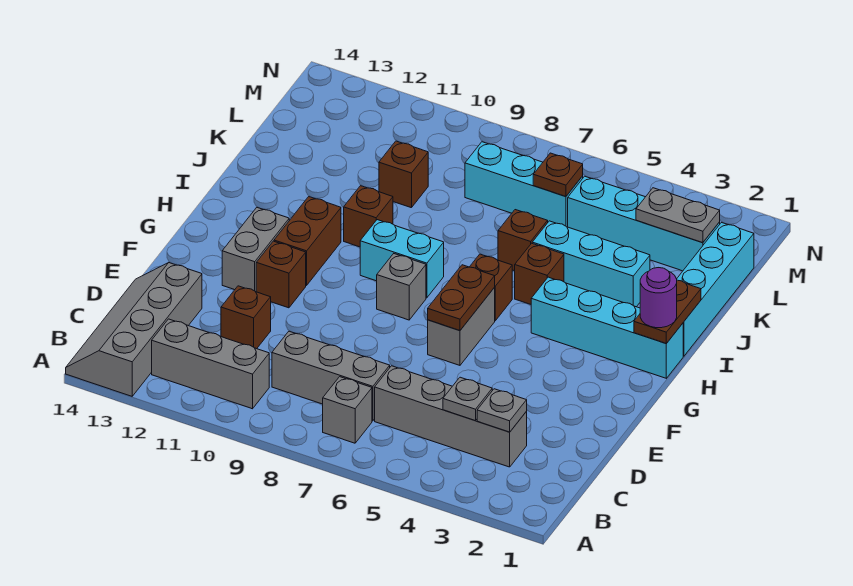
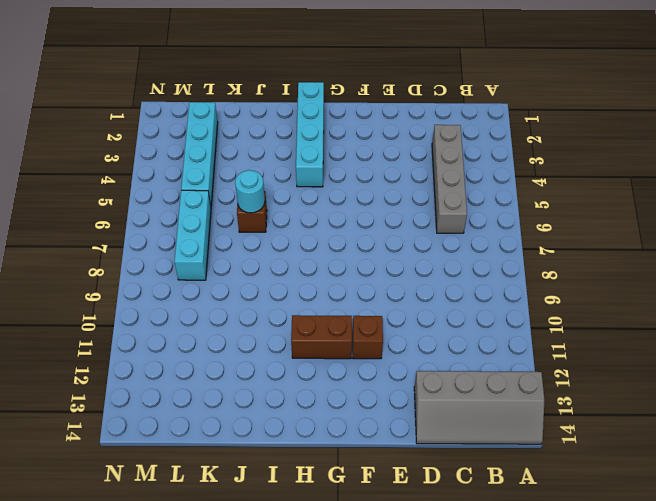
cyan round brick J6 level 2 -> none
none -> grey brick B7 level 1
none -> grey brick B10:B12 level 1
none -> grey brick C7:C9 level 1

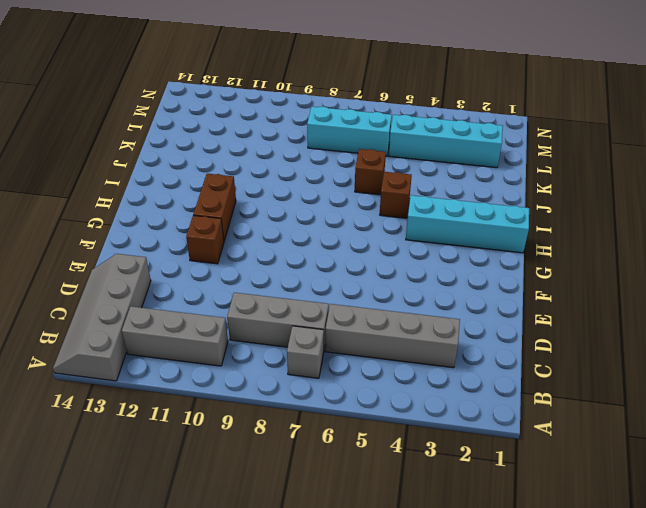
none -> brown brick D11 level 1
none -> grey brick F6:G6 level 1
none -> grey brick F12:G12 level 1

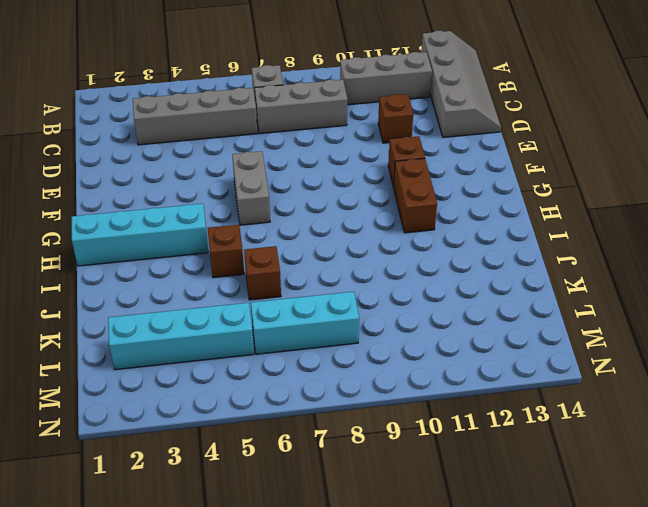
none -> grey brick F12:G12 level 1
none -> grey brick G8 level 1
none -> brown brick H6 level 1

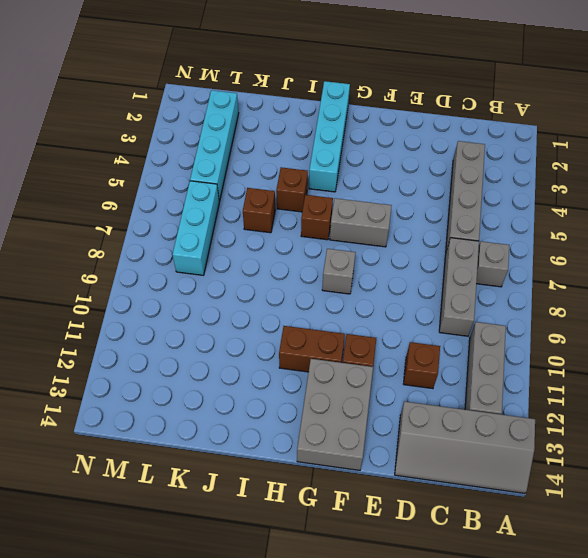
grey brick F12:G14 level 1 -> grey brick F12:G12 level 1
none -> cyan brick H8:H9 level 1
none -> cyan brick I1:L1 level 1
none -> brown brick I10 level 1

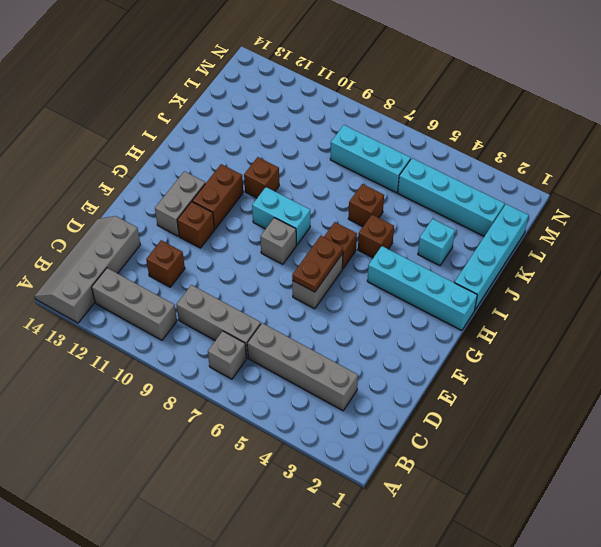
cyan brick J3 level 1 -> cyan brick J3:J5 level 1
none -> brown brick K10 level 1
none -> grey plate C3 level 2
none -> grey plate C4 level 2

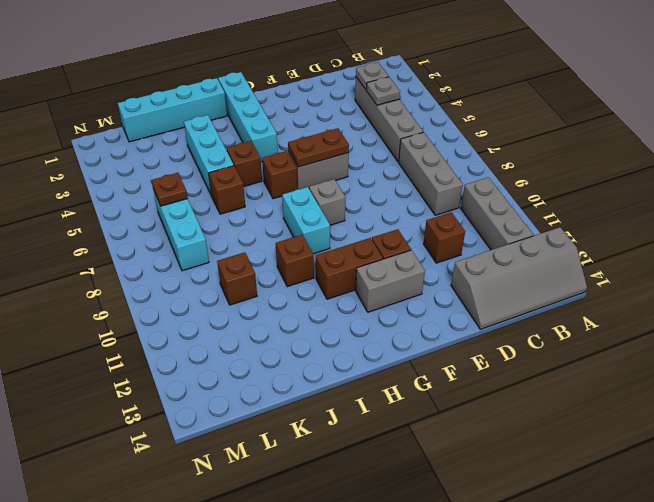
none -> grey brick B7 level 1
none -> cyan brick L2:L5 level 1
none -> brown plate H1:I1 level 2

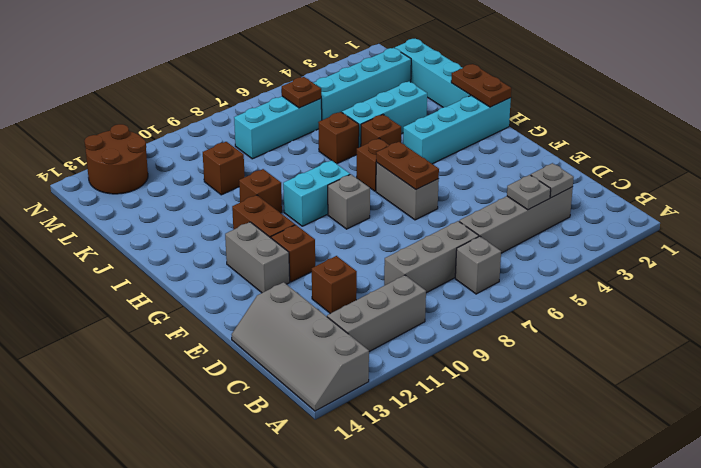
brown round brick M12:N13 level 1 -> none
none -> grey plate L2:L3 level 2
none -> purple round brick H1 level 3

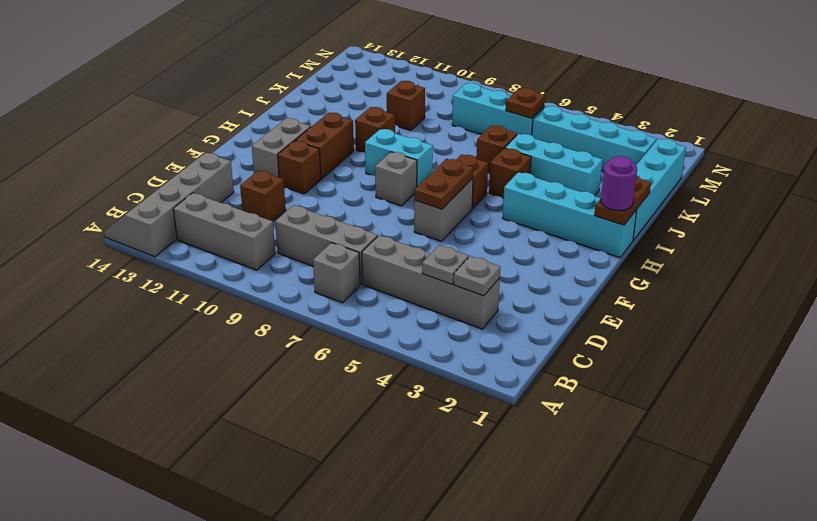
none -> grey plate L2:L3 level 2

